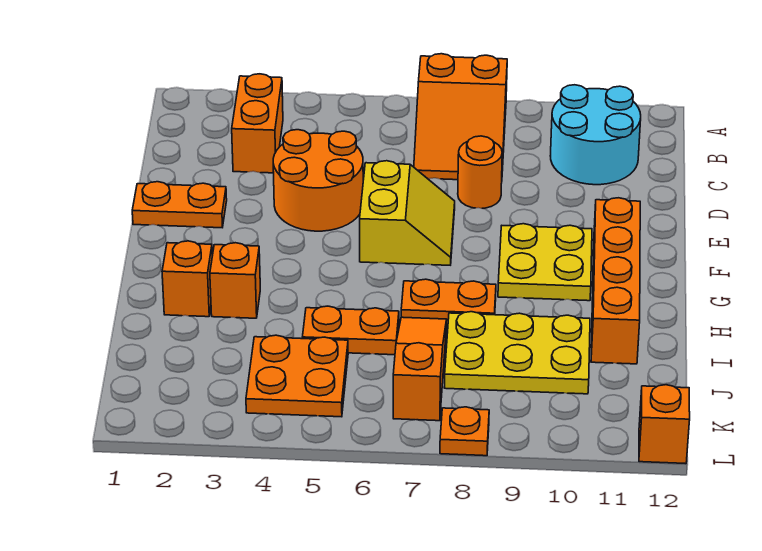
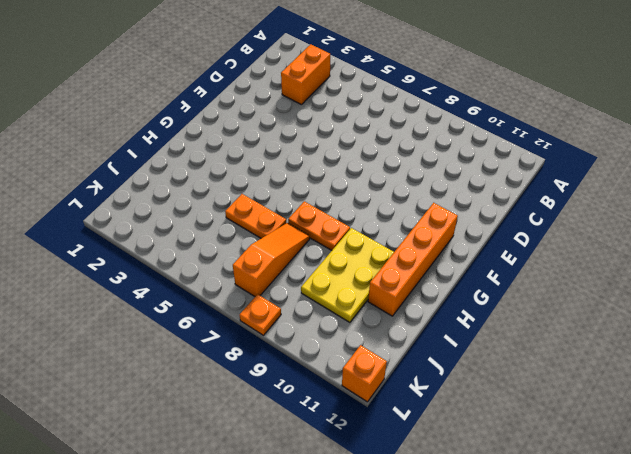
yellow plate H9:J10 level 1 -> yellow plate I8:J10 level 1
none -> orange slope A7:C8 level 1 top A
none -> cyan round brick B10:C11 level 1
none -> orange round brick D4:E5 level 1

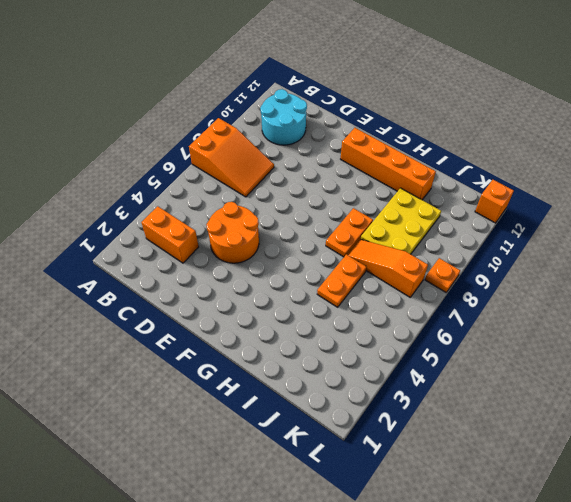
none -> orange round brick D8 level 1
none -> orange plate E1:E2 level 1
none -> yellow slope E6:F7 level 1 top 6

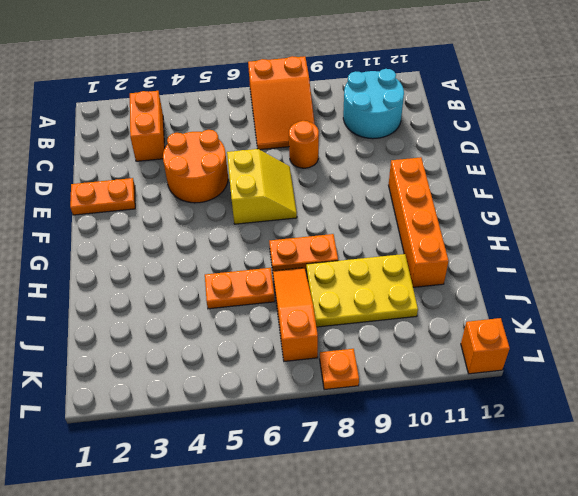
none -> yellow plate F9:G10 level 1
none -> orange brick H2 level 1
none -> orange brick H3 level 1

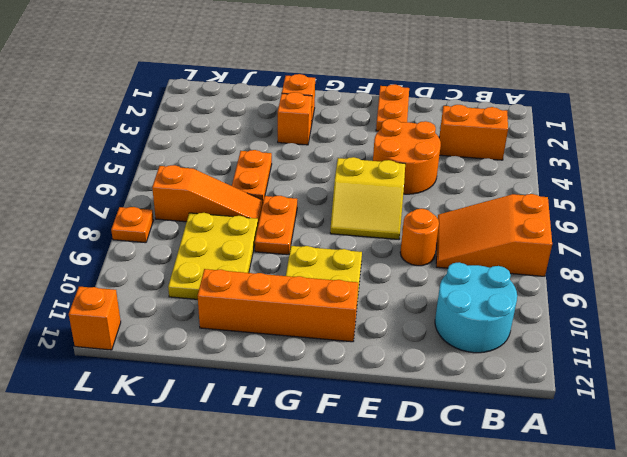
none -> orange plate J4:K5 level 1

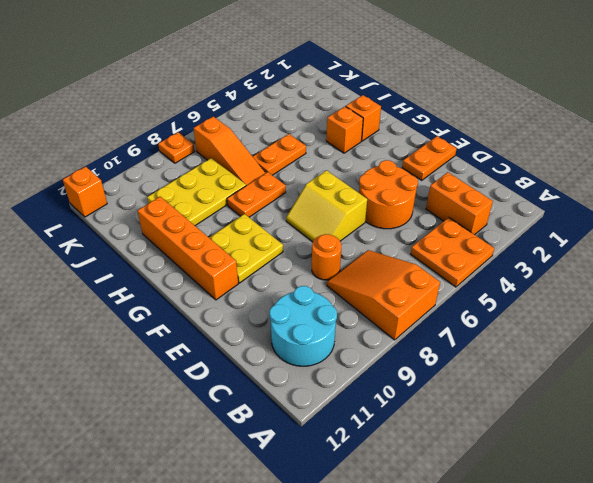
orange plate A4:B5 level 1 -> orange plate J4:K5 level 1

